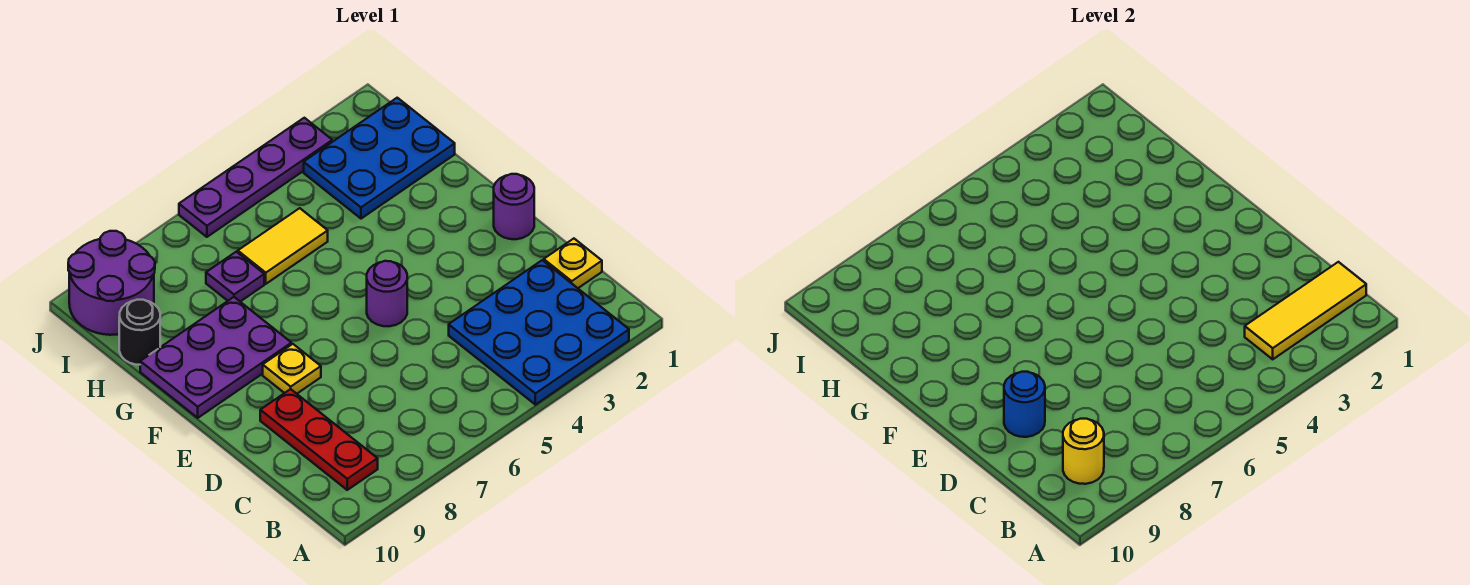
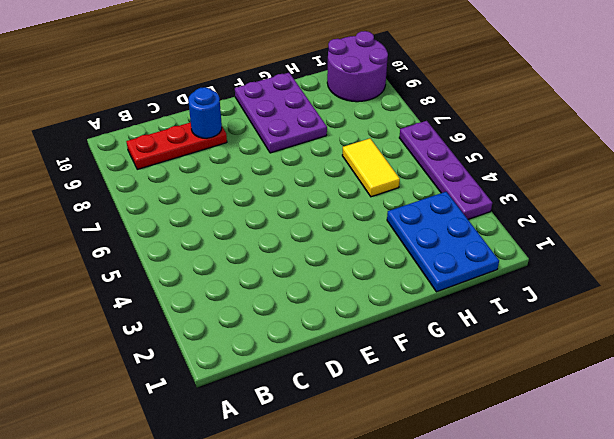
none -> blue plate A2:C4 level 1
none -> yellow plate C1 level 1
none -> purple round brick E1 level 1

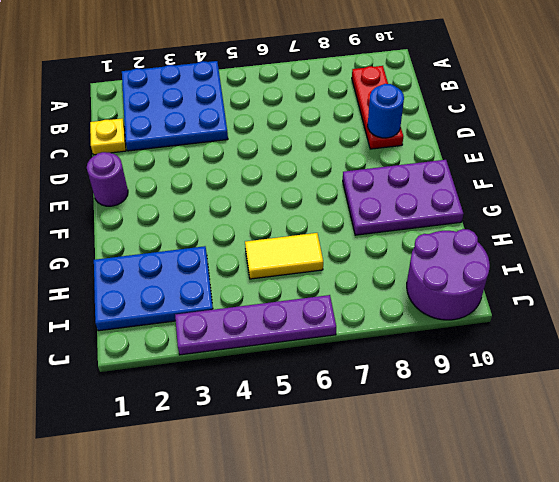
none -> purple round brick E5 level 1
none -> yellow plate E8 level 1
none -> purple plate H7 level 1

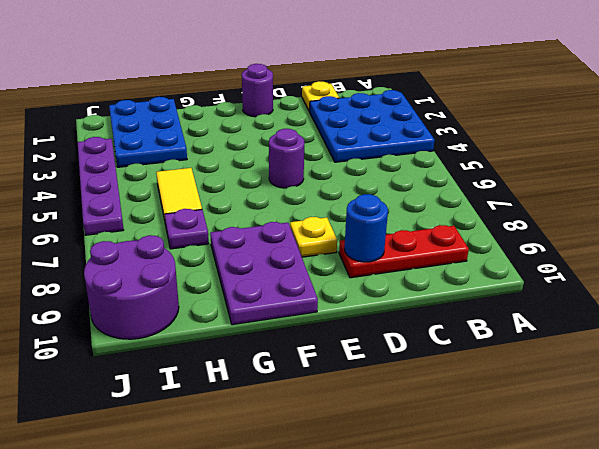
none -> black round brick H10 level 1
none -> yellow tile B1:B3 level 2
none -> yellow round brick B9 level 2

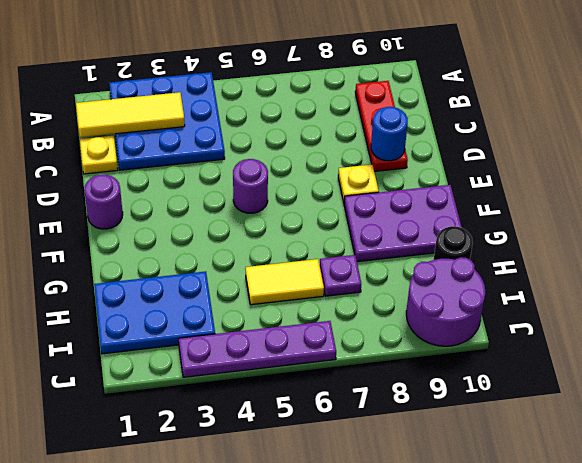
none -> yellow round brick B9 level 2

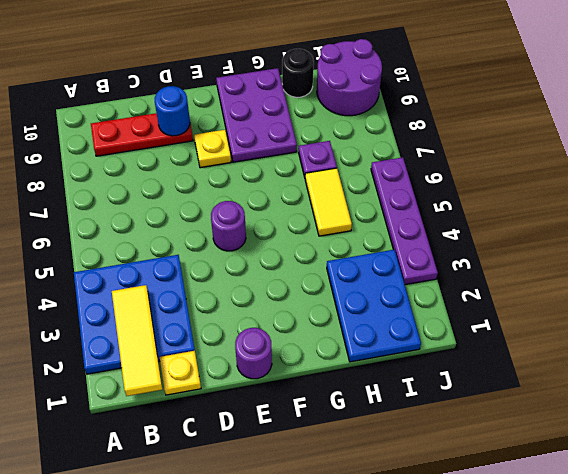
none -> yellow round brick B9 level 2

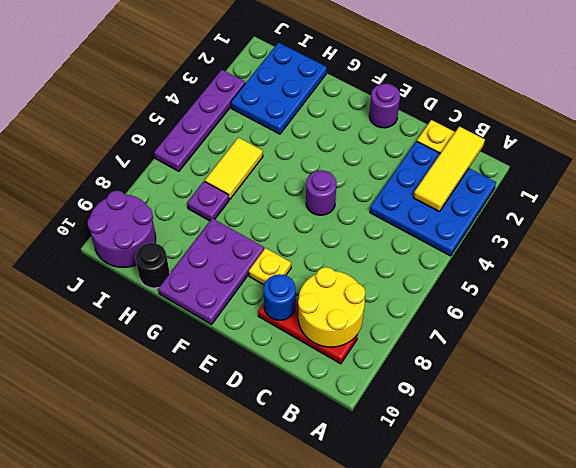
yellow round brick B8:C9 level 2 -> yellow round brick B9 level 2

